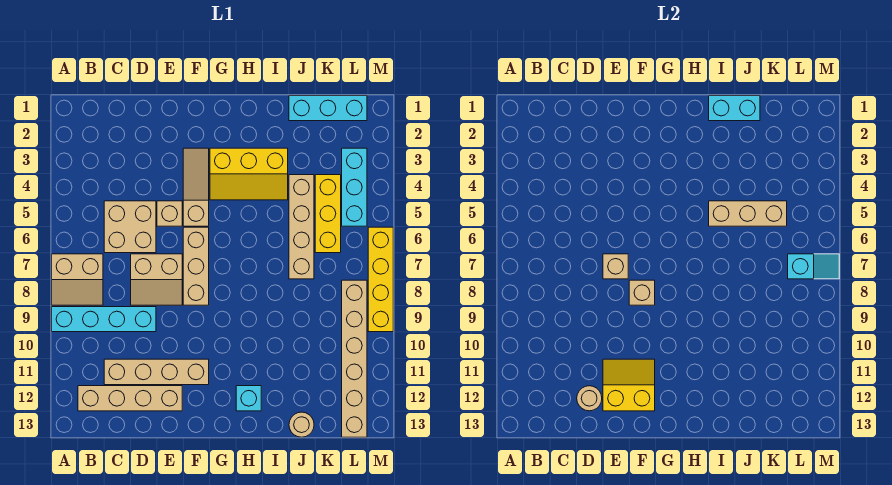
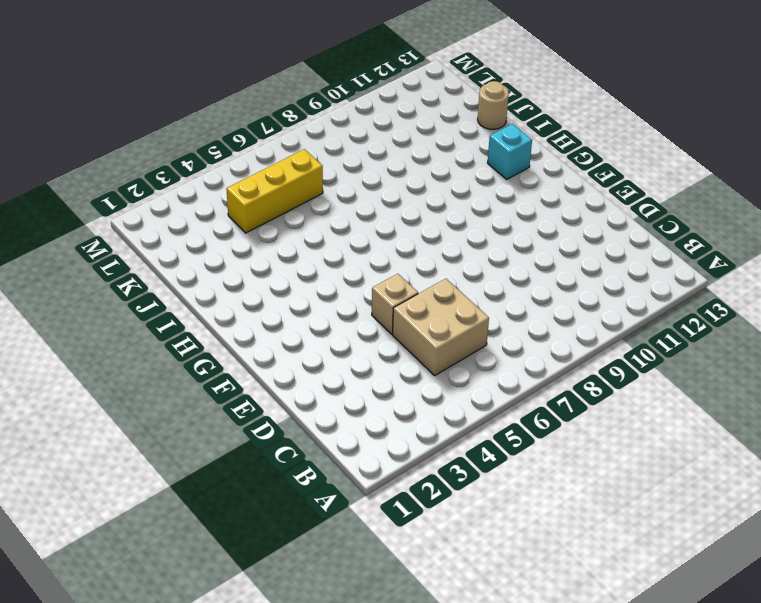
none -> tan slope A7:B8 level 1 top 7
none -> cyan brick A9:D9 level 1
none -> tan brick B12:E12 level 1

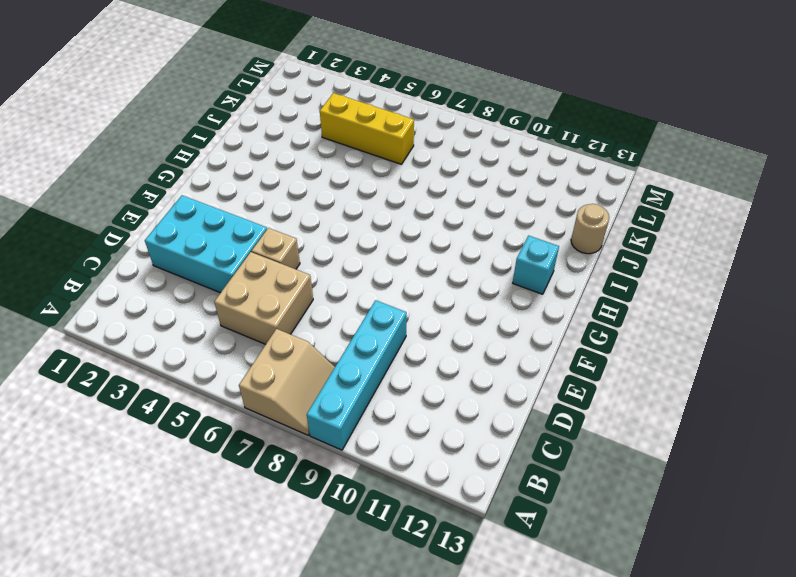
cyan brick D2:E4 level 1 -> none
none -> tan brick B12:E12 level 1
none -> tan brick C11:F11 level 1
none -> tan slope D7:E8 level 1 top 7

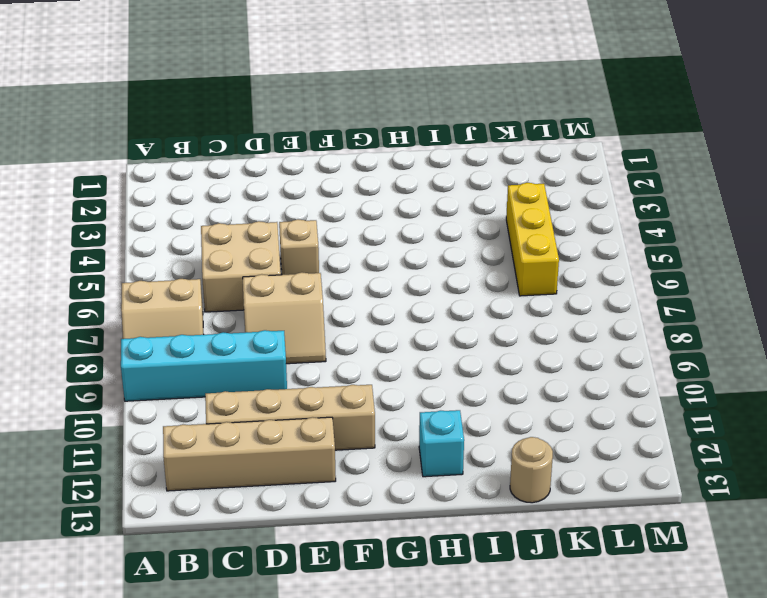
none -> tan slope F3:F5 level 1 top 5
none -> tan brick F6:F8 level 1
none -> yellow slope G3:I4 level 1 top 3

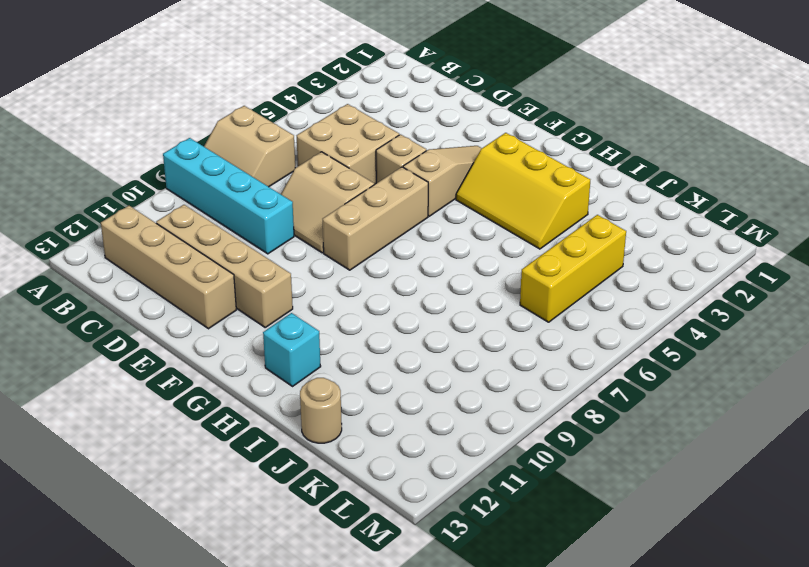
none -> cyan brick J1:L1 level 1
none -> tan brick J4:J7 level 1
none -> cyan brick L3:L5 level 1

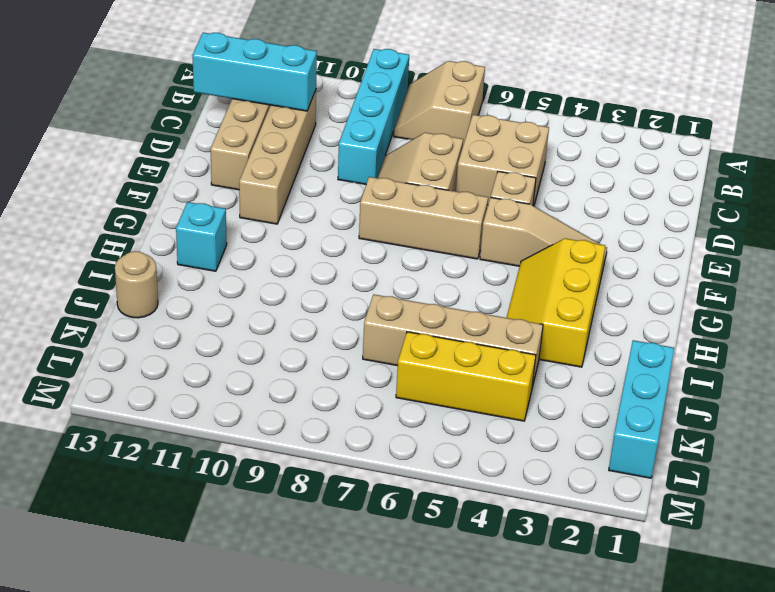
cyan brick C11:C13 level 2 -> cyan brick L3:L5 level 1
none -> tan brick L8:L13 level 1
none -> yellow brick M6:M9 level 1
none -> tan round brick D12 level 2

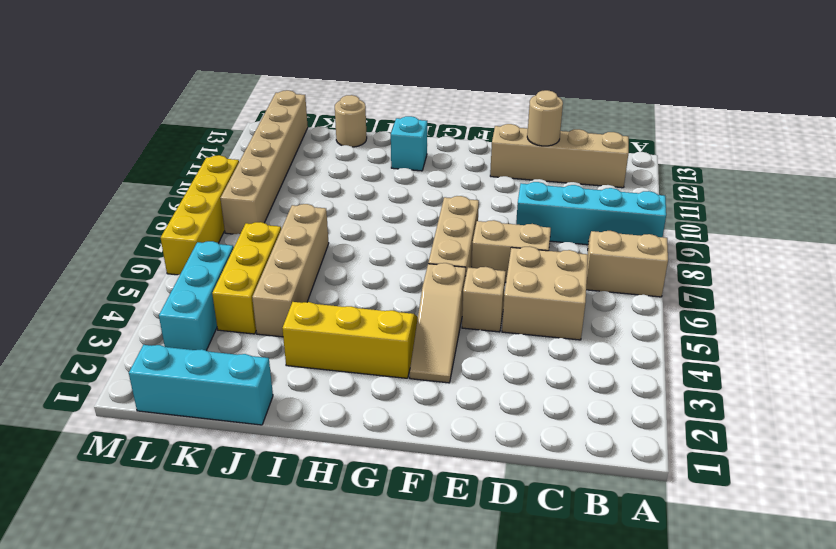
none -> tan brick C11:F11 level 1
none -> tan brick E7 level 2
none -> yellow slope E11:F12 level 2 top 12

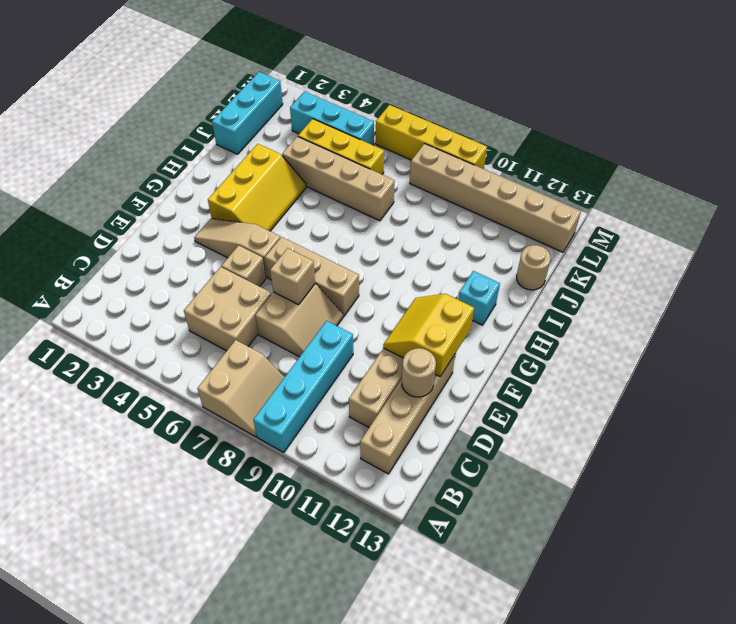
none -> tan brick F8 level 2
none -> cyan brick I1:J1 level 2
none -> tan brick I5:K5 level 2

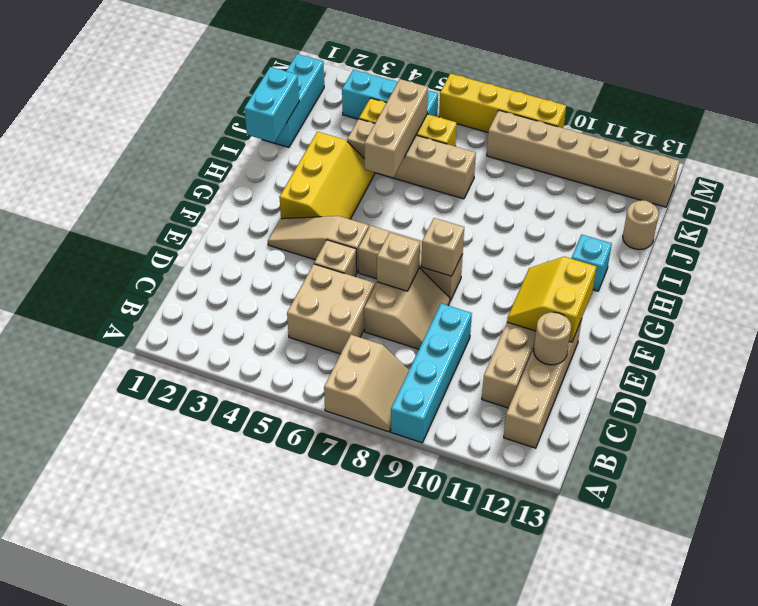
none -> cyan slope L7:M7 level 2 top L

